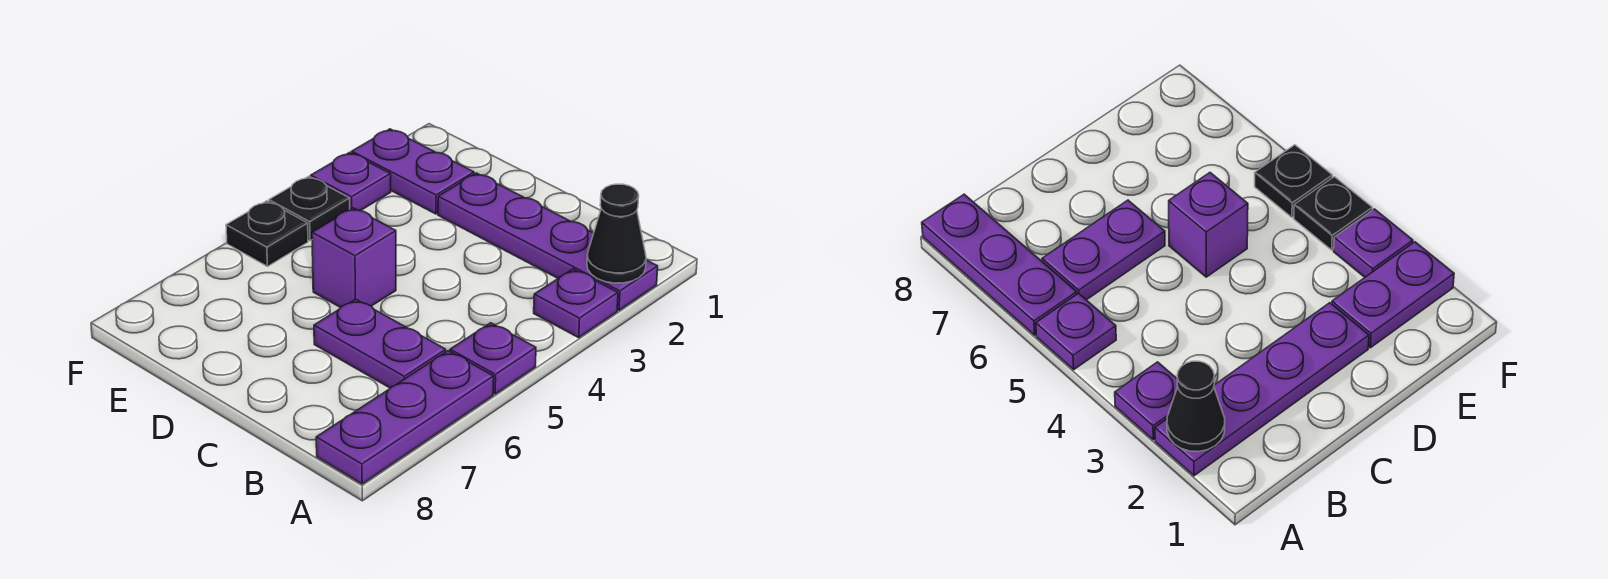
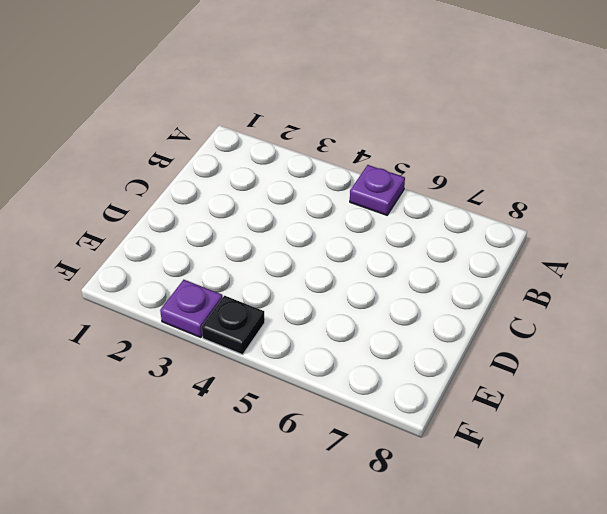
none -> purple plate A2:D2 level 1
none -> purple plate A3 level 1

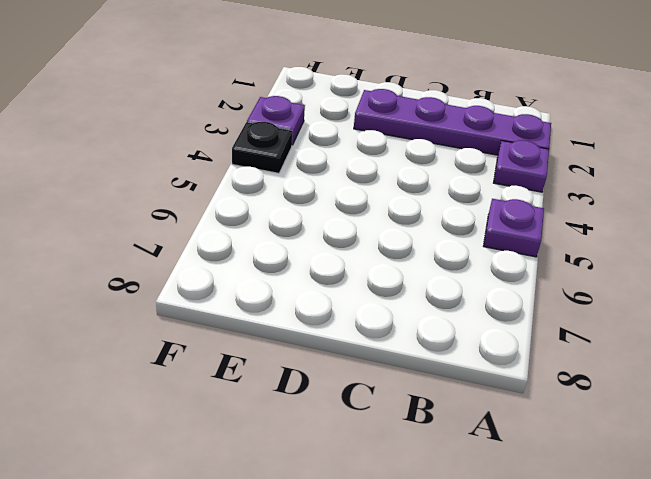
none -> purple plate A6:A8 level 1
none -> purple plate B6:C6 level 1

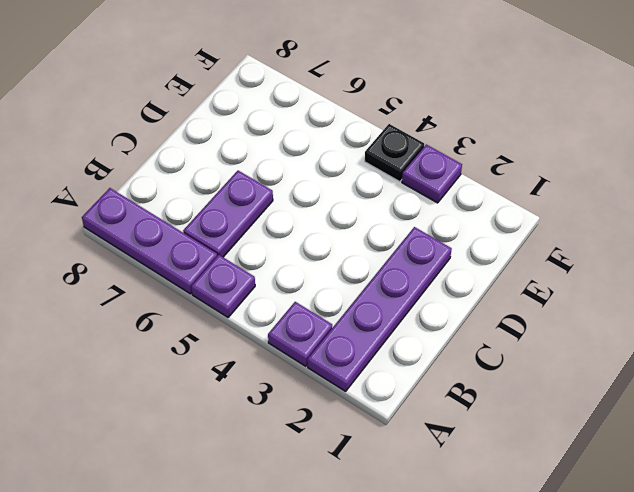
none -> purple brick D5 level 1
none -> purple plate E2:F2 level 1

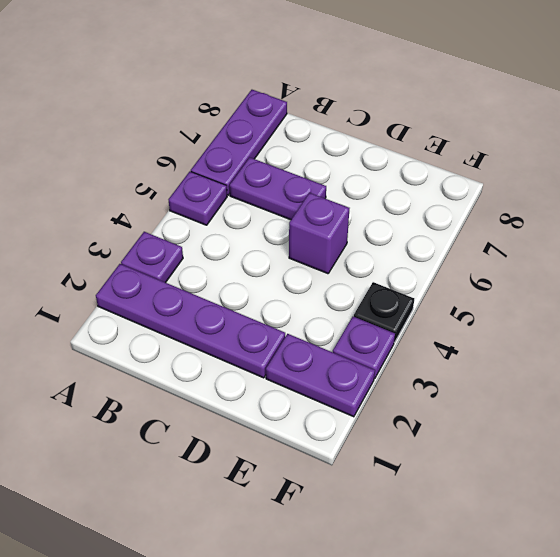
none -> black plate F5 level 1
none -> black cone A2 level 2

